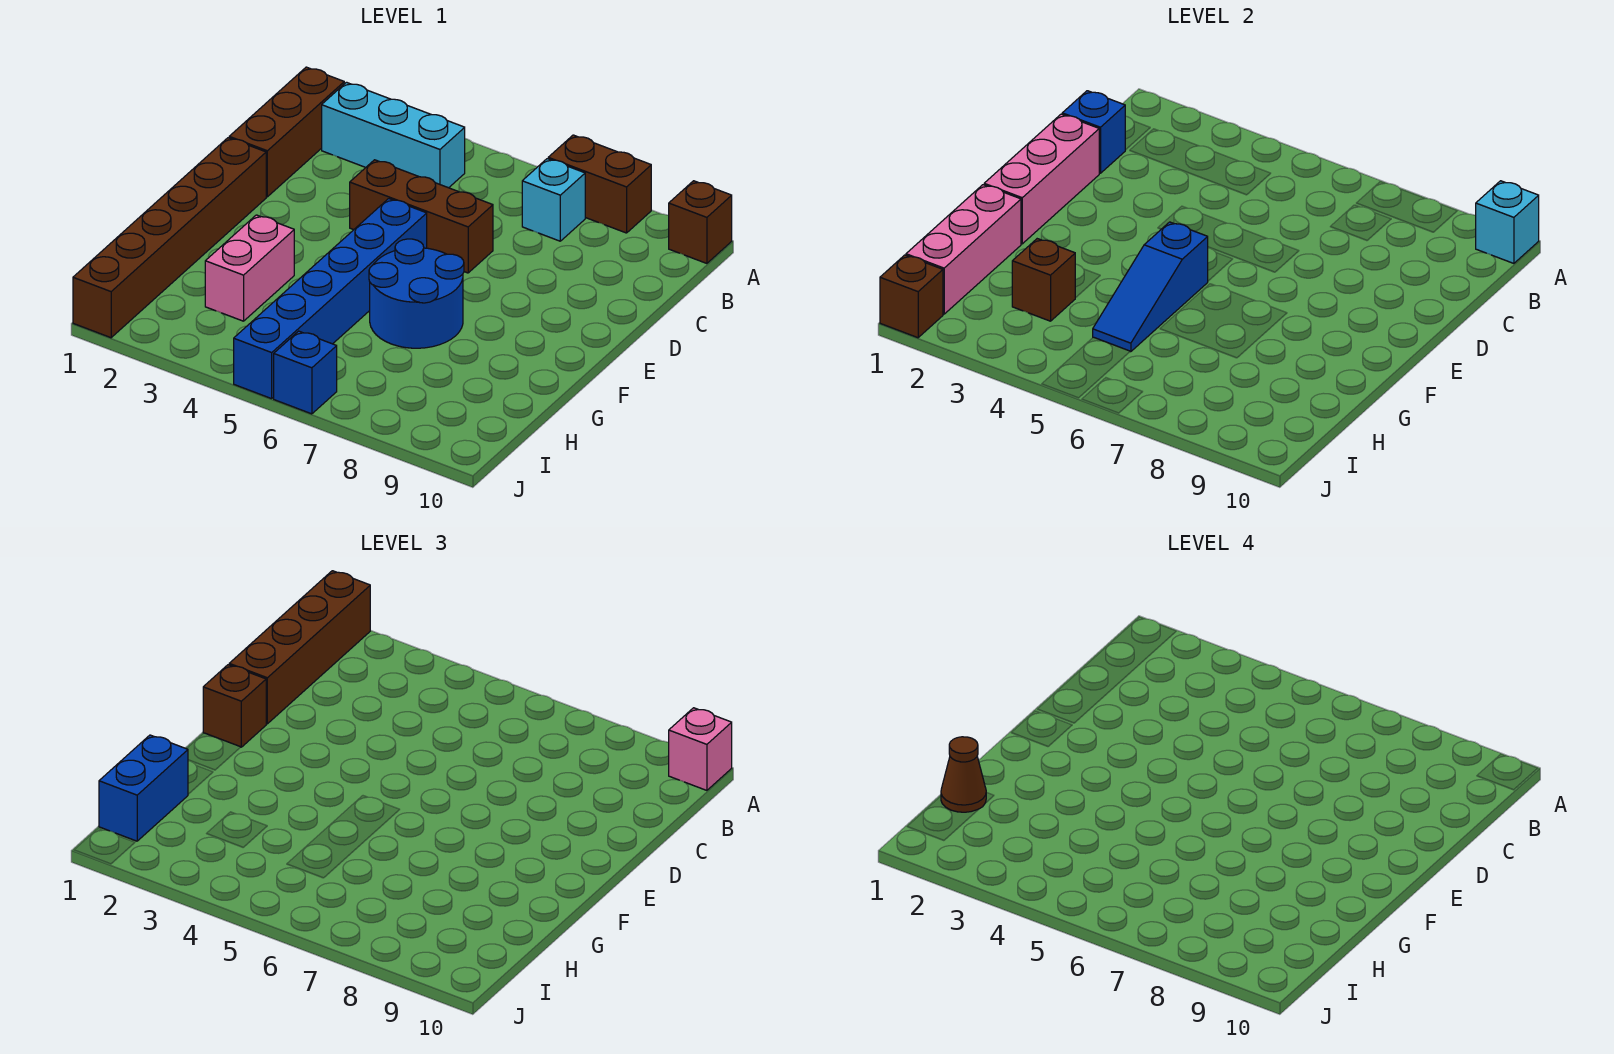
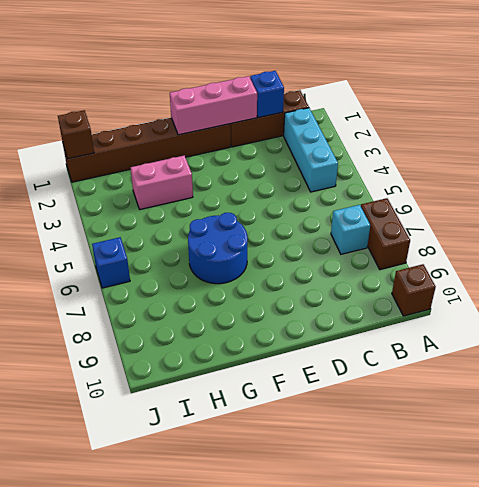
none -> brown brick D4:D6 level 1
none -> blue brick E5:J5 level 1
none -> cyan brick A10 level 2

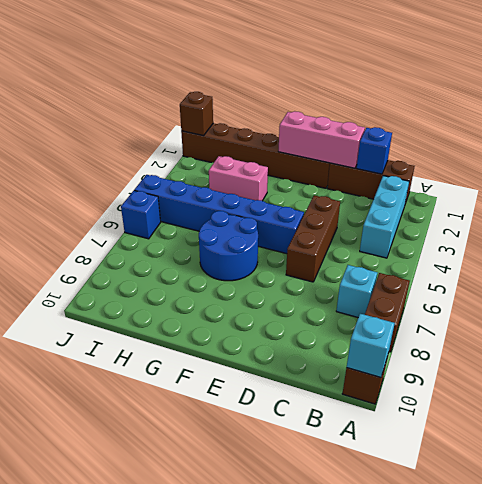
none -> blue slope F5:H5 level 2 top F
none -> pink brick G1:I1 level 2
none -> brown brick H3 level 2

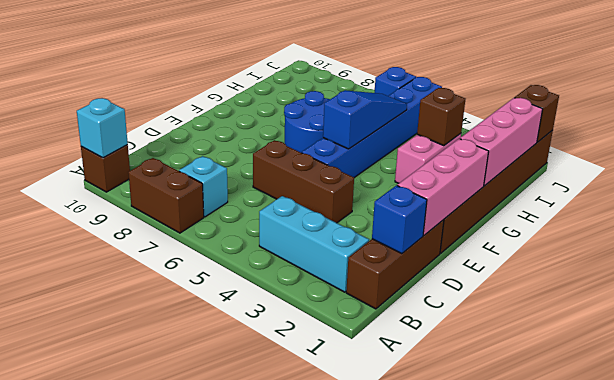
none -> brown brick A1:D1 level 3
none -> pink brick A10 level 3
none -> brown brick E1 level 3

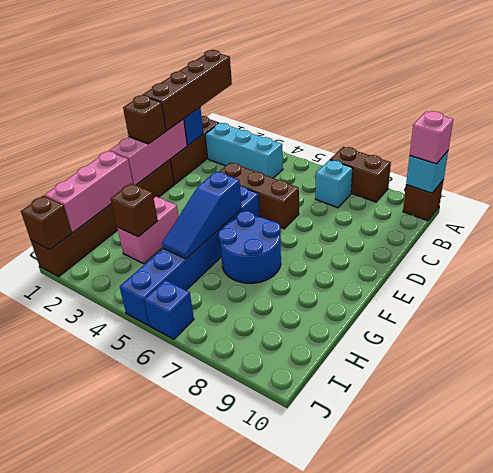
none -> blue brick H1:I1 level 3
none -> brown cone H1 level 4

